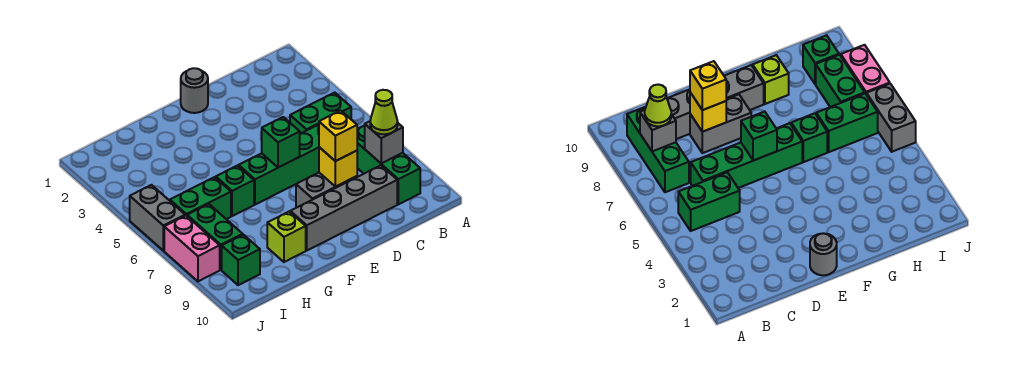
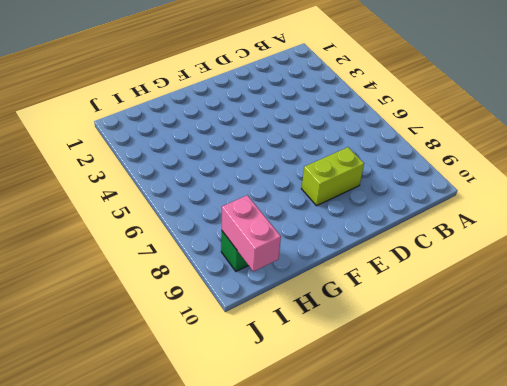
lime brick D8:E8 level 1 -> grey brick D8:E8 level 1
pink brick I9:I10 level 2 -> pink brick J7:J8 level 1
none -> green brick B5:C5 level 1
none -> green brick B7:B9 level 1
none -> green brick C6:F6 level 1

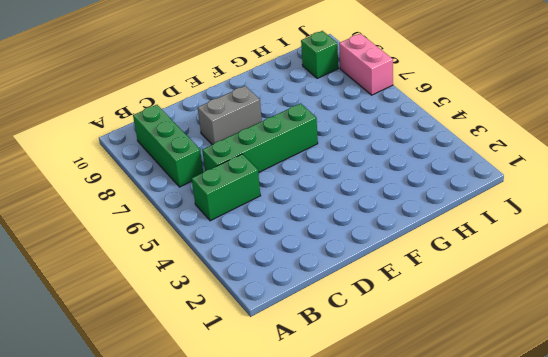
none -> grey brick C9:F9 level 1
none -> grey round brick E1 level 1
none -> green brick G6 level 1

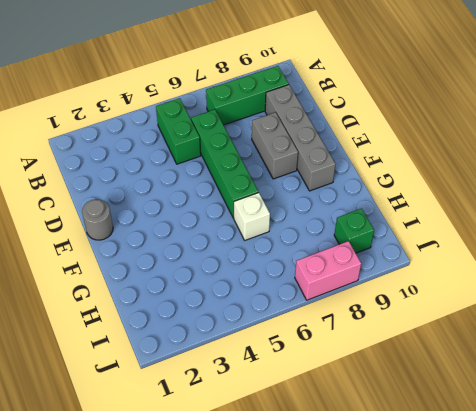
white brick G6 level 1 -> green brick G6 level 1
none -> lime brick G9 level 1
none -> green brick H6:I6 level 1
none -> green brick I7:I8 level 1

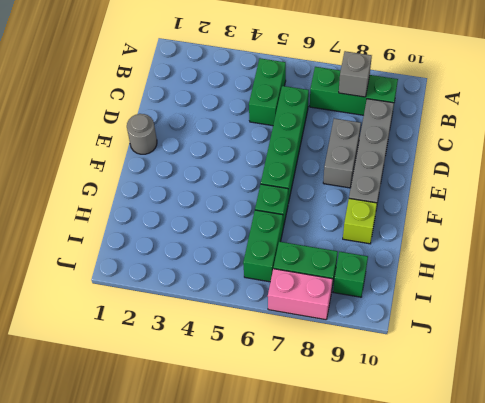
none -> grey brick J5:J6 level 1
none -> yellow brick D8 level 2
none -> green brick E6 level 2

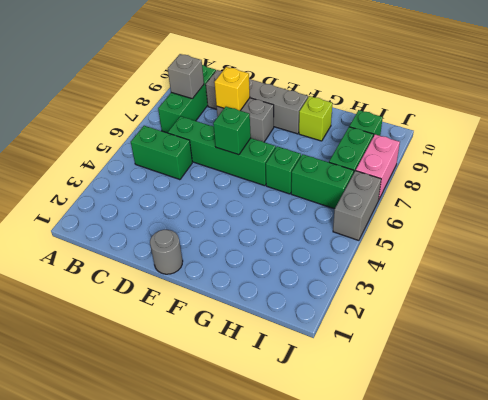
none -> lime cone B8 level 3
none -> yellow brick D8 level 3

